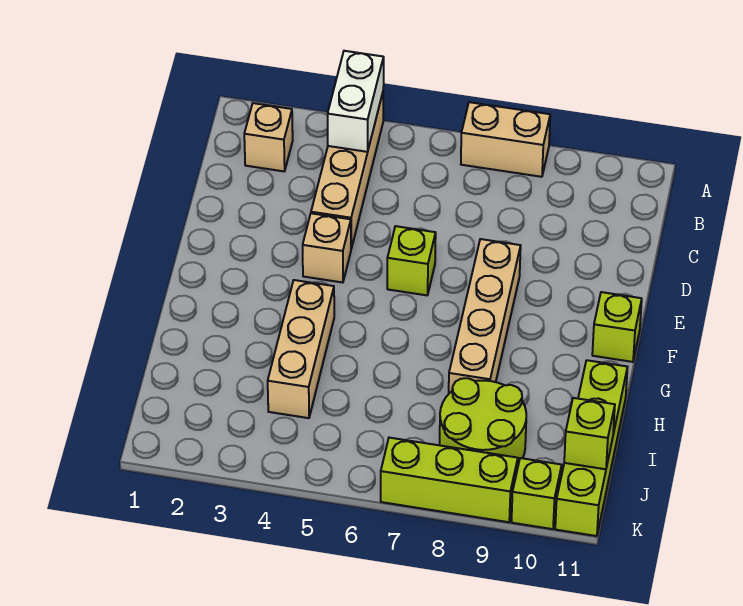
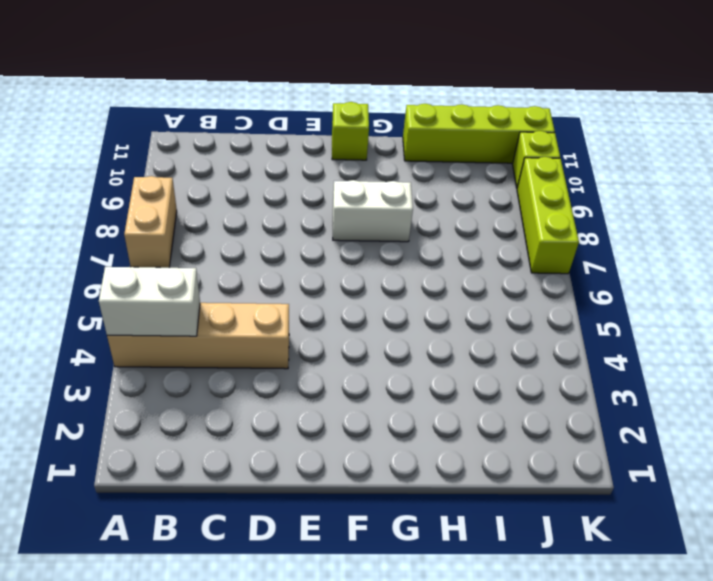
white brick F8:G8 level 1 -> tan brick E8:H8 level 1
none -> tan brick B2 level 1
none -> tan brick E4 level 1
none -> lime brick E6 level 1

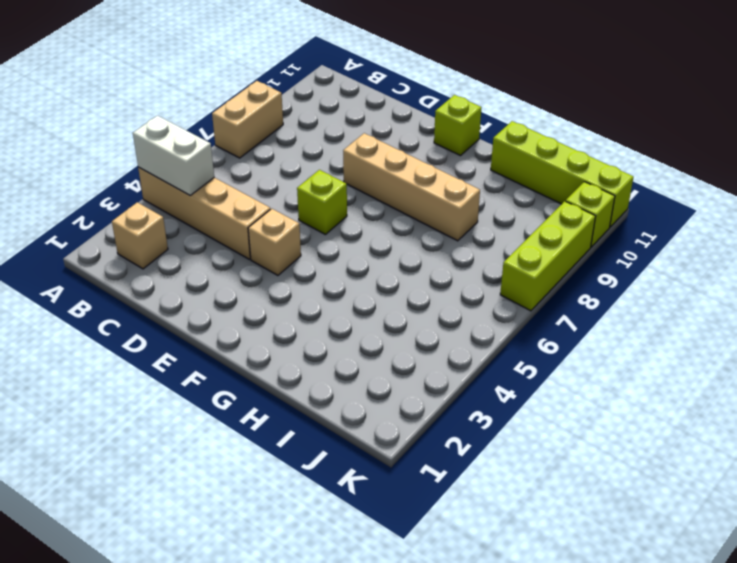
none -> tan brick G4:I4 level 1
none -> lime round brick I8:J9 level 1
none -> lime brick J11 level 2

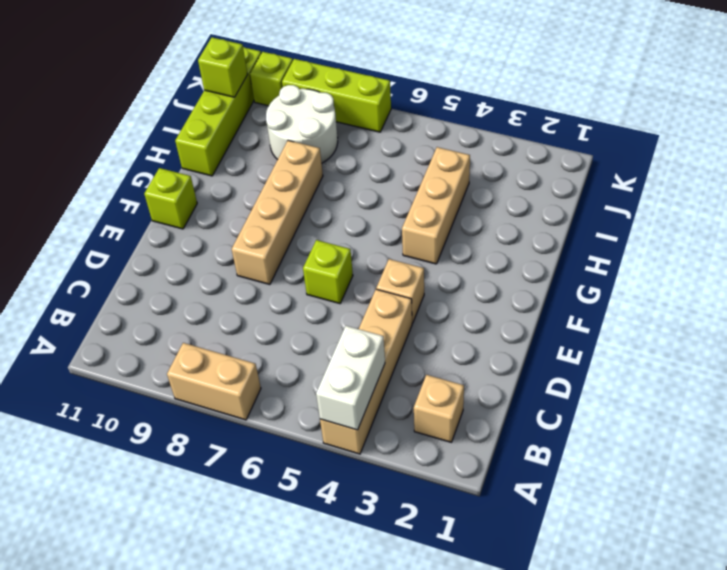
white round brick I8:J9 level 1 -> lime round brick I8:J9 level 1

